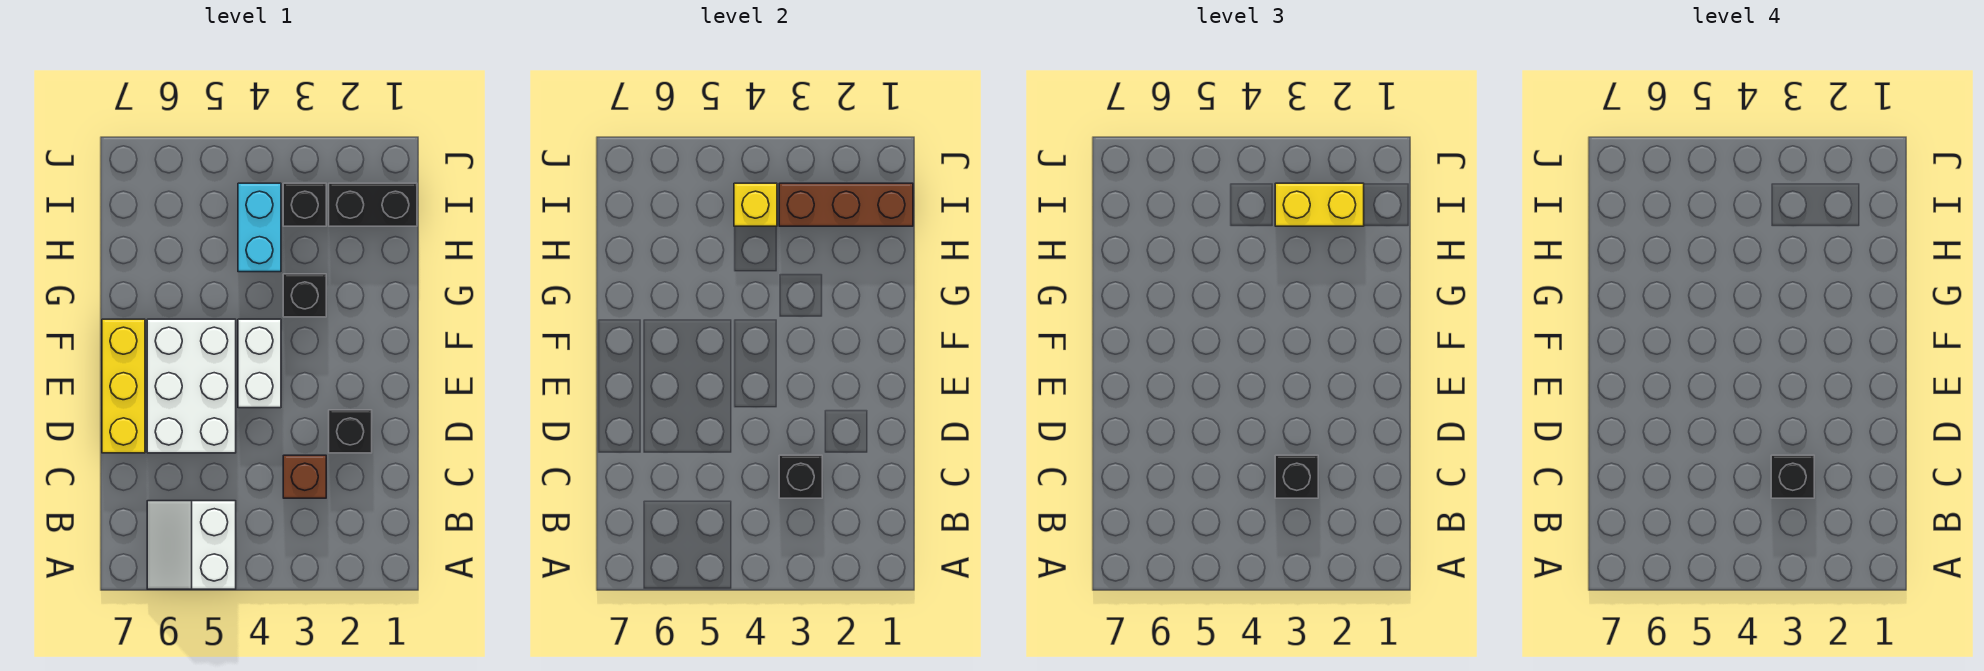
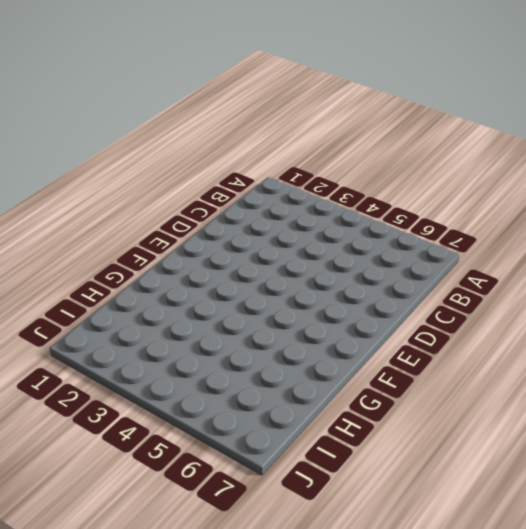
none -> white slope A5:B6 level 1 top 5
none -> brown brick C3 level 1
none -> black brick D2 level 1

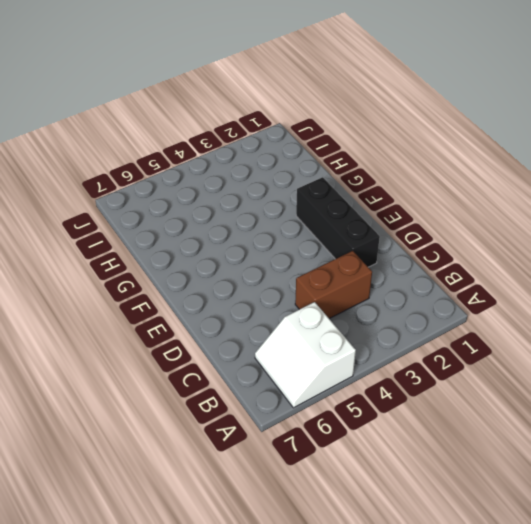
brown brick C3:C4 level 1 -> brown brick C3 level 1
black brick D2:F2 level 1 -> black brick D2 level 1
none -> white brick D5:F6 level 1
none -> yellow brick D7:F7 level 1
none -> white brick E4:F4 level 1

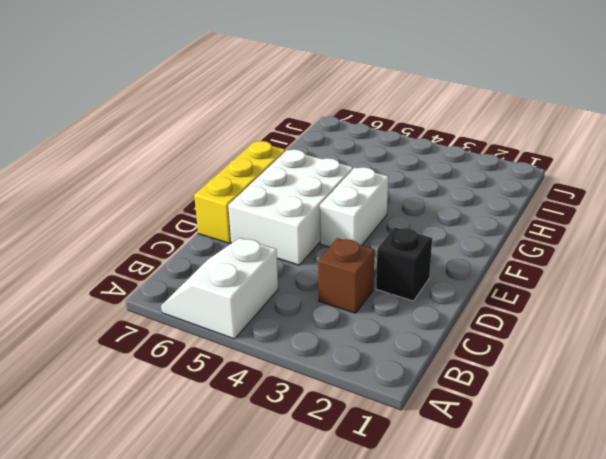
none -> black brick G3 level 1
none -> cyan brick H4:I4 level 1
none -> black brick I1:I2 level 1

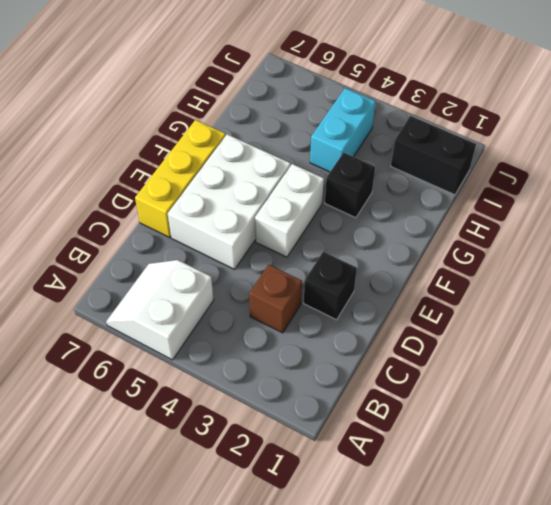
none -> black brick I3 level 1
none -> black brick C3 level 2
none -> brown brick I1:I3 level 2

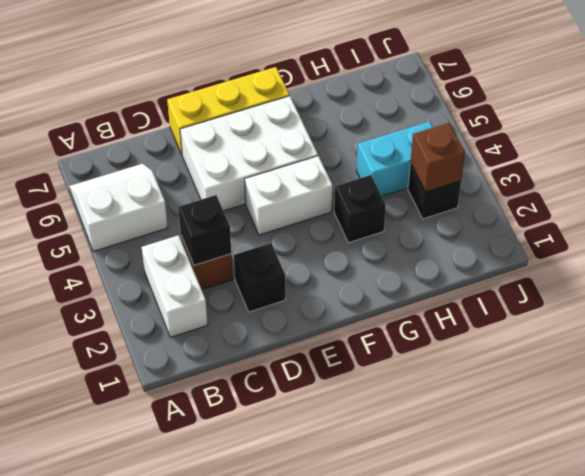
white brick B2:B3 level 1 -> none
brown brick I3 level 2 -> brown brick I1:I3 level 2
none -> black brick I1:I2 level 1
none -> yellow brick I4 level 2
none -> black brick C3 level 3

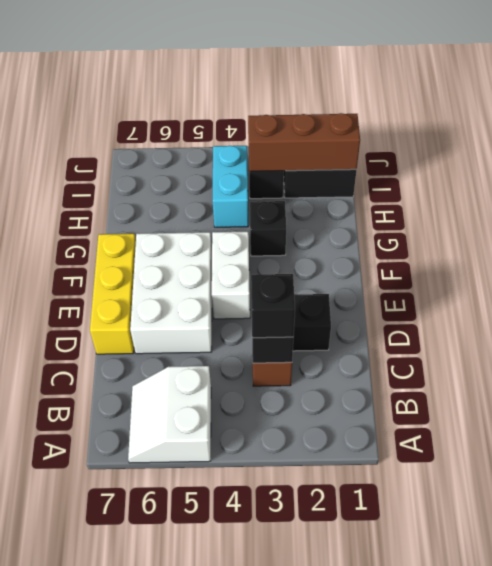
none -> yellow brick I4 level 2
none -> yellow brick I2:I3 level 3
none -> black brick C3 level 4

